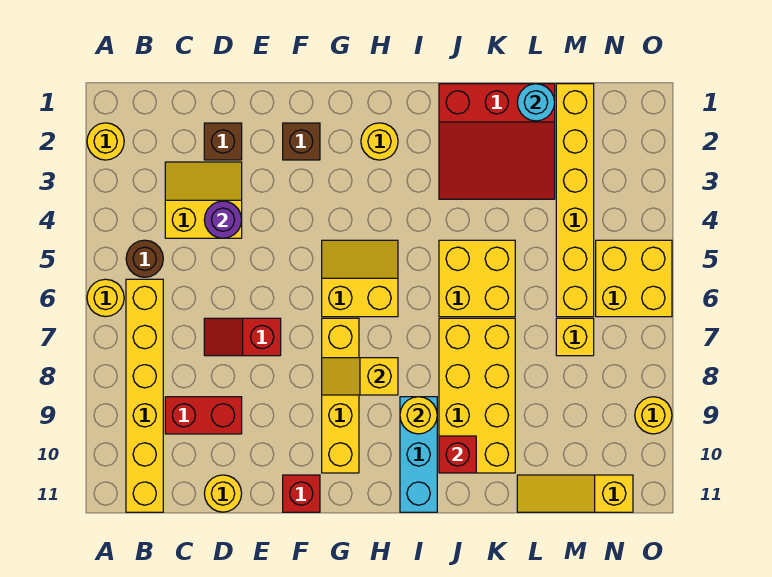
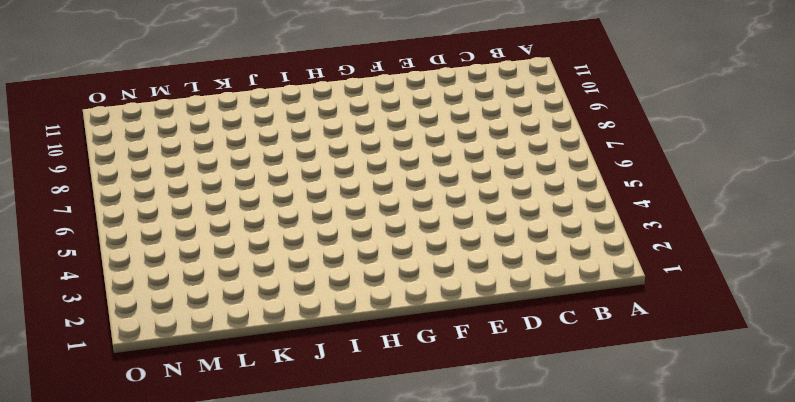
none -> yellow round brick A2 level 1
none -> yellow round brick A6 level 1
none -> brown round brick B5 level 1

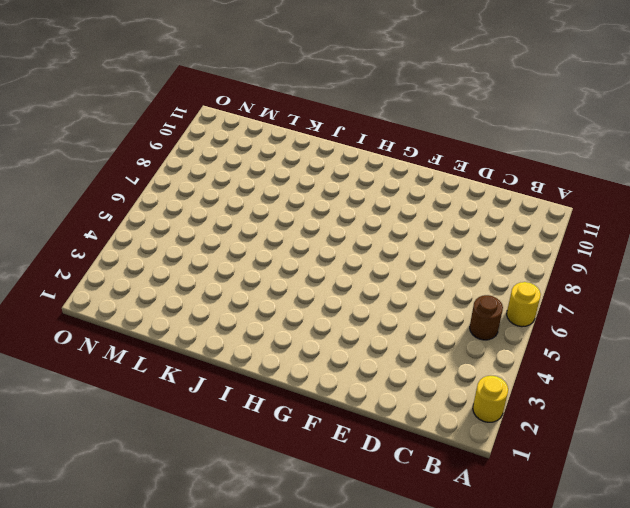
none -> yellow brick B6:B11 level 1
none -> yellow slope C3:D4 level 1 top 4
none -> red brick C9:D9 level 1

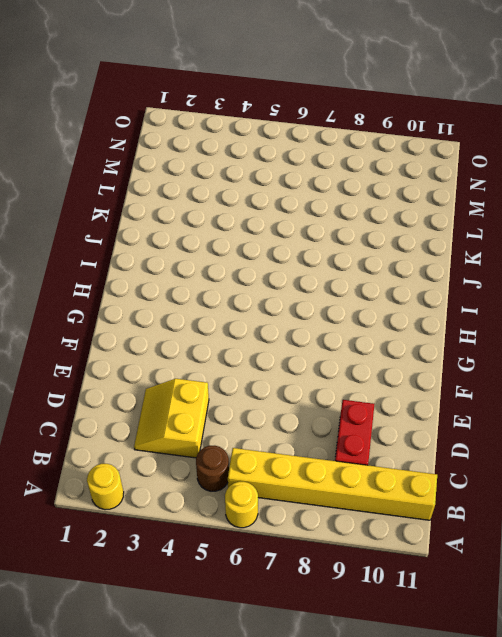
none -> brown brick D2 level 1
none -> red slope D7:E7 level 1 top E
none -> yellow round brick D11 level 1

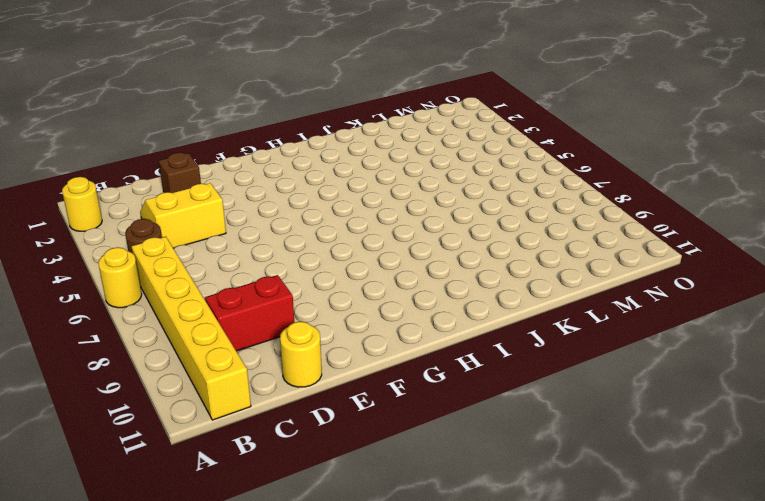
none -> red slope D7:E7 level 1 top E
none -> brown brick F2 level 1
none -> red brick F11 level 1

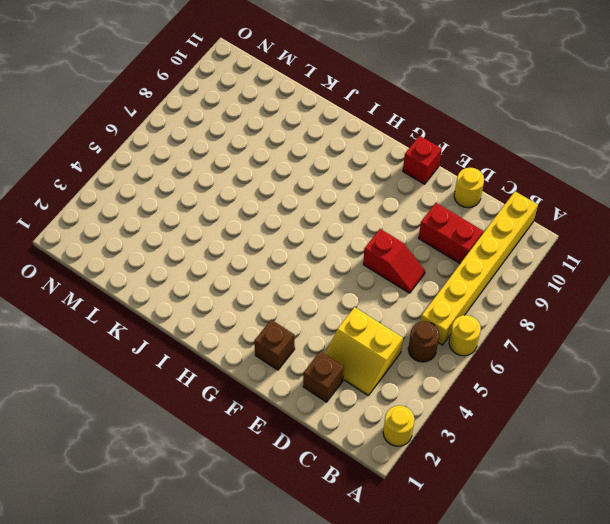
none -> yellow slope G5:H6 level 1 top 6
none -> yellow brick G7:G10 level 1
none -> yellow round brick H2 level 1

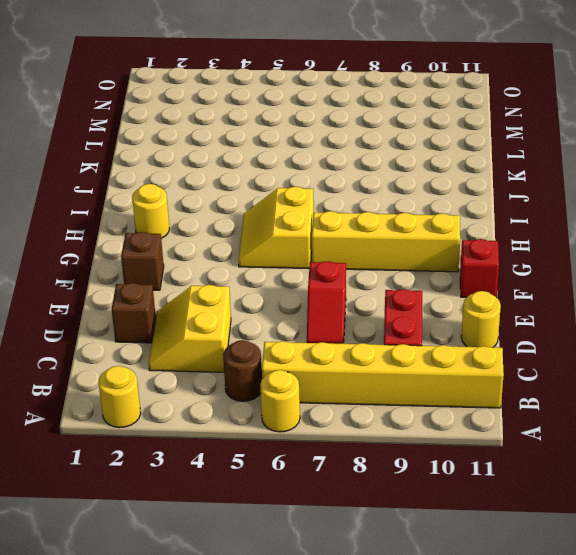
none -> cyan brick I9:I11 level 1
none -> red slope J1:L3 level 1 top 1
none -> yellow brick J5:K6 level 1

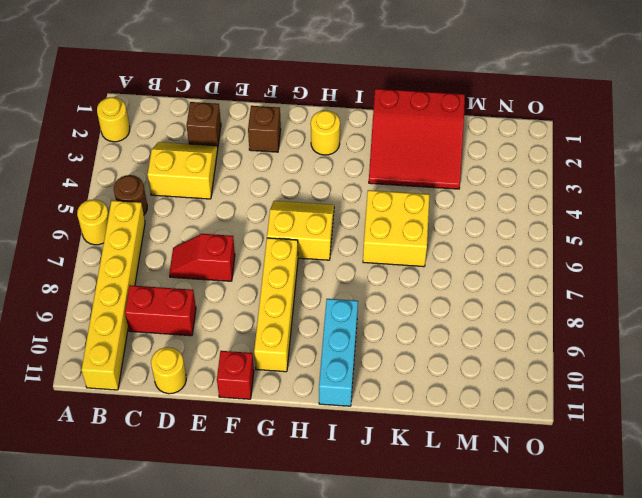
none -> yellow brick J7:K10 level 1
none -> yellow slope L11:N11 level 1 top N
none -> yellow brick M1:M6 level 1

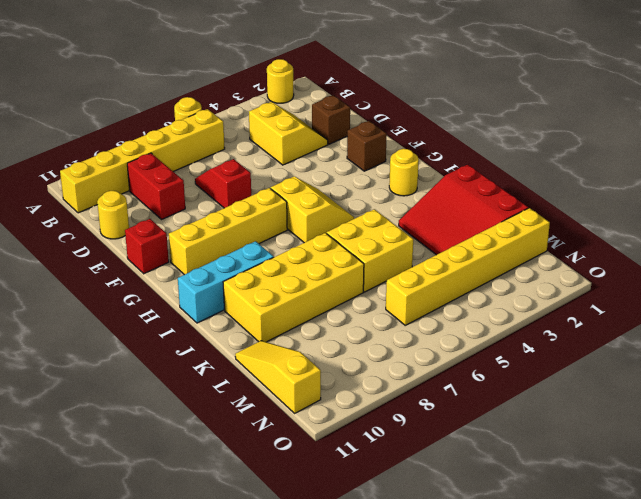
none -> brown round brick B5 level 1
none -> yellow brick M7 level 1
none -> yellow brick N5:O6 level 1

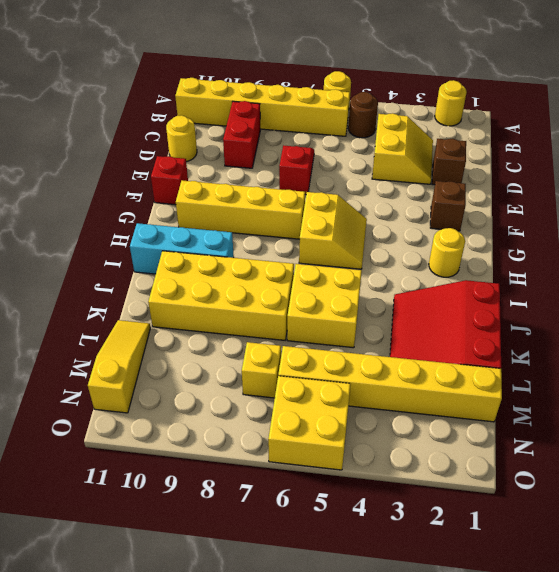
none -> yellow round brick O9 level 1
none -> purple round brick D4 level 2
none -> yellow slope G8:H8 level 2 top H

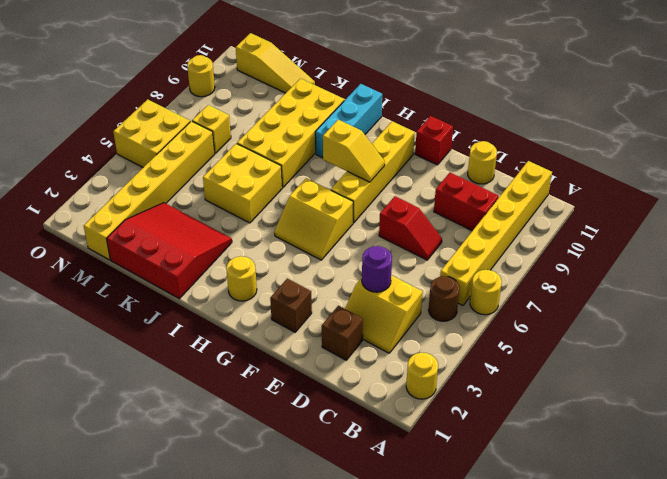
none -> yellow round brick I9 level 2
none -> red brick J10 level 2
none -> cyan round brick L1 level 2

